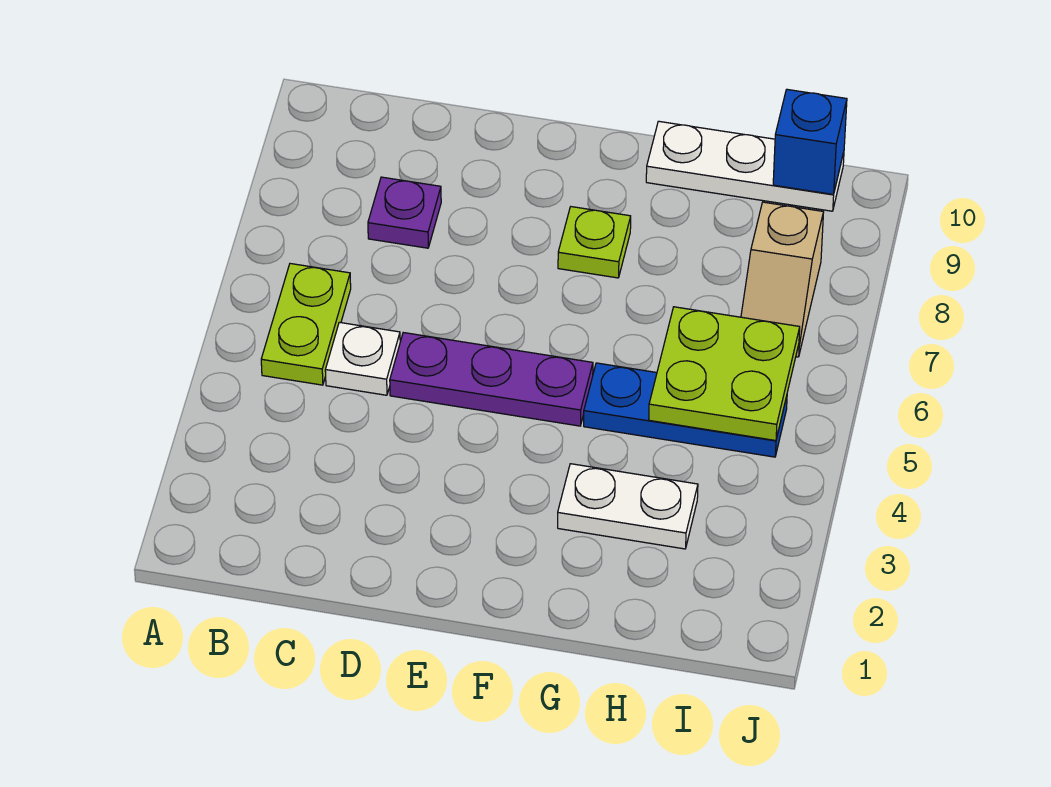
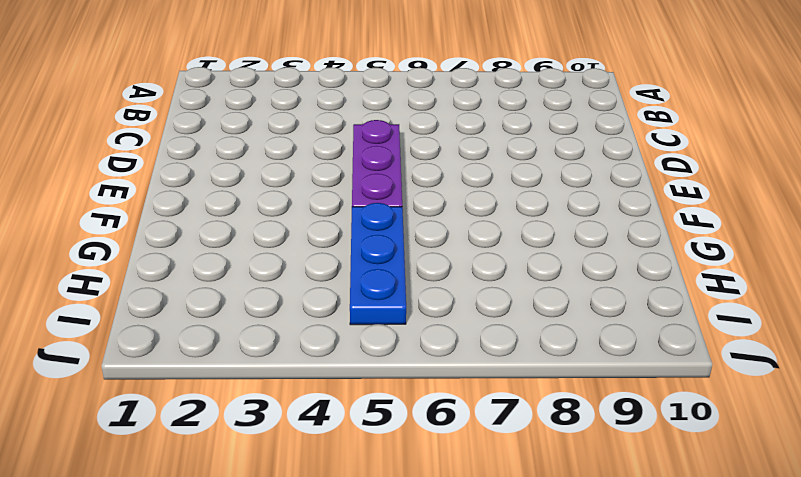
none -> lime plate B5:B6 level 1
none -> white plate C5 level 1

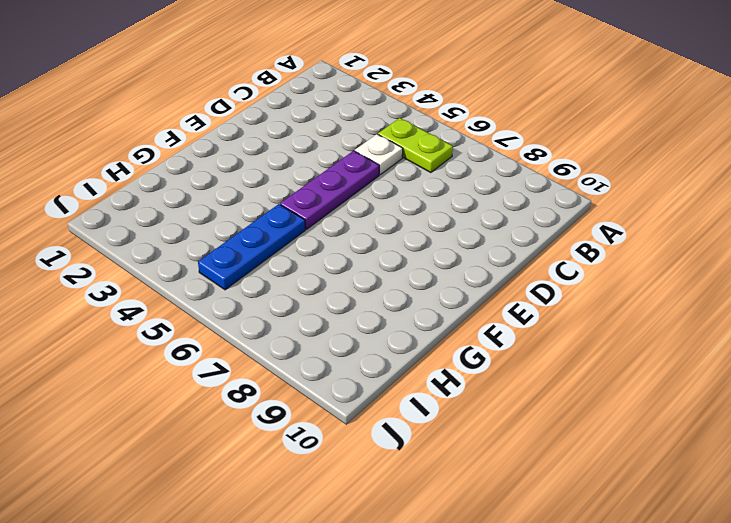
none -> purple plate C8 level 1
none -> lime plate F8 level 1

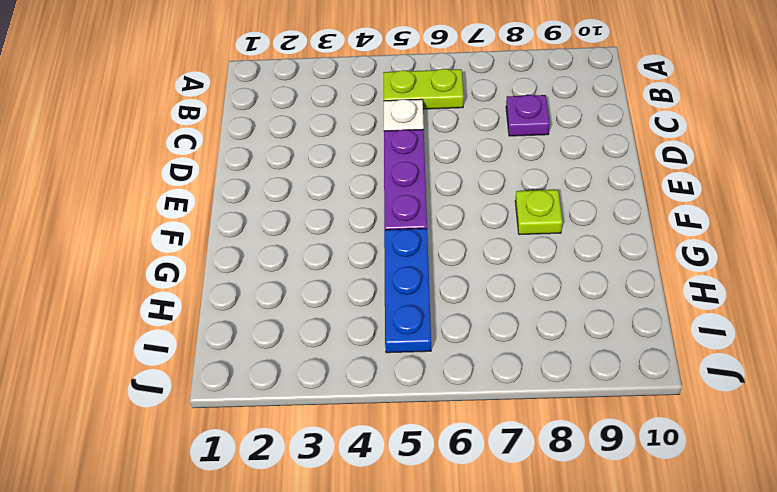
none -> white plate G3:H3 level 1
none -> white plate G10:I10 level 1

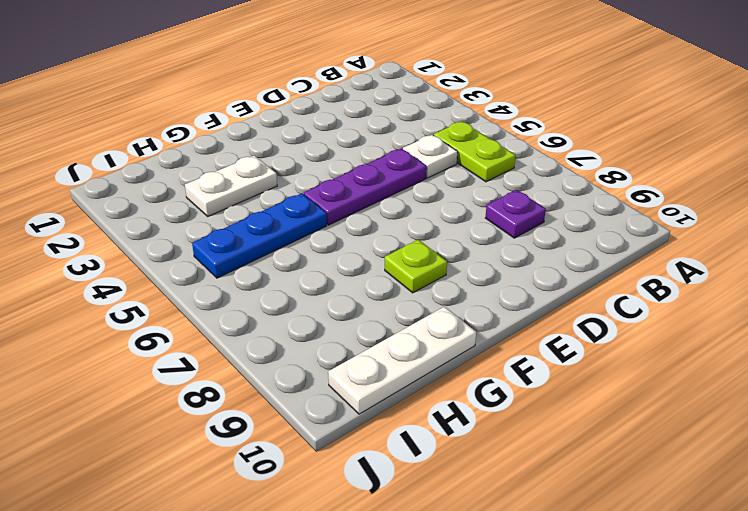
none -> tan slope I7:I8 level 1 top 8
none -> lime plate H5:I6 level 2

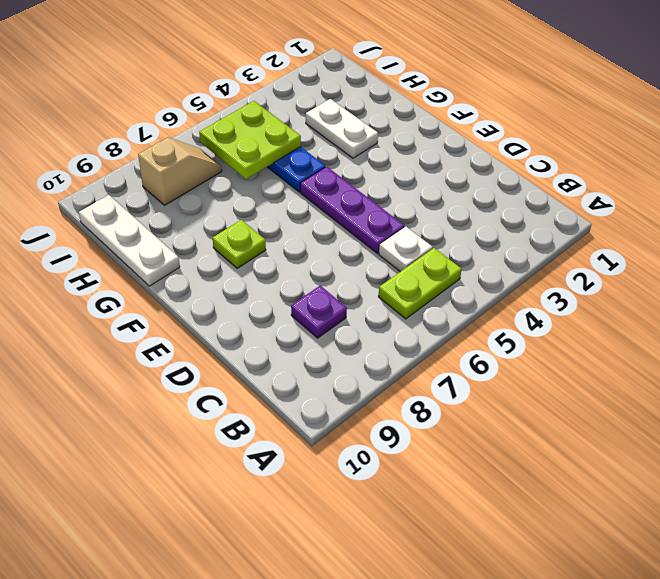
none -> blue brick I10 level 2

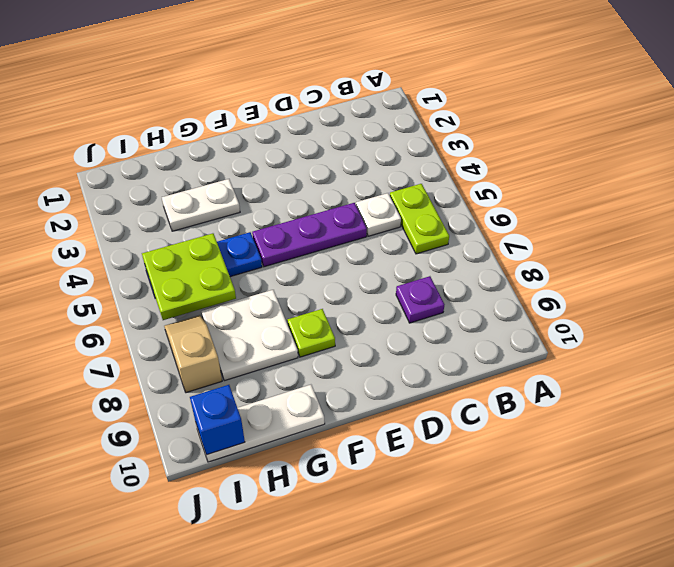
white plate G7:H8 level 1 -> none

